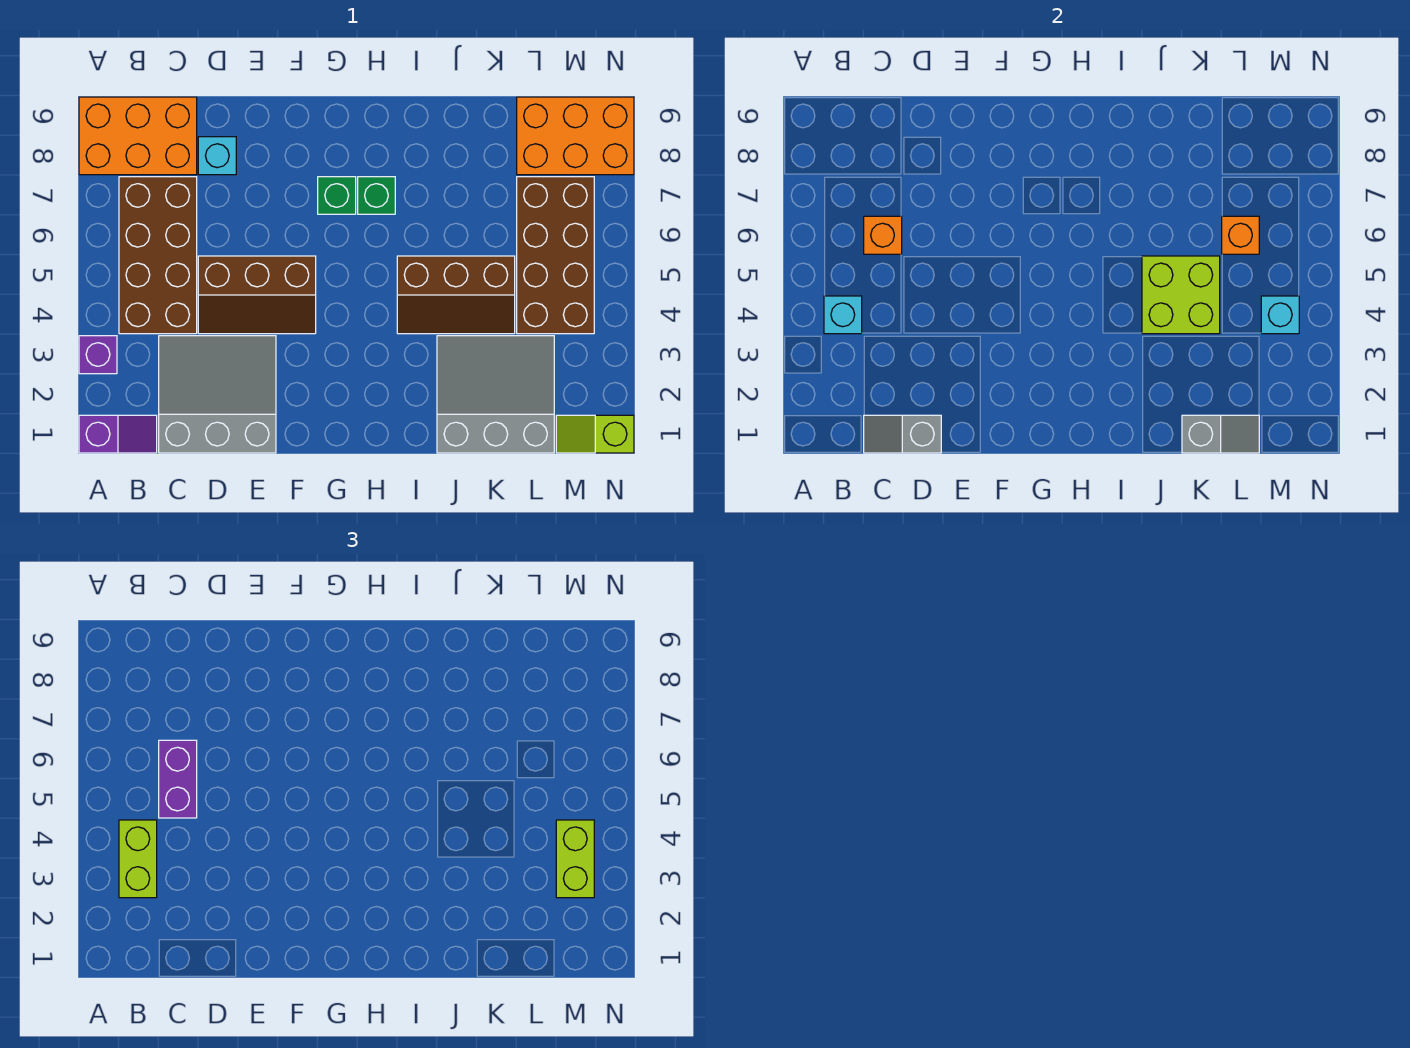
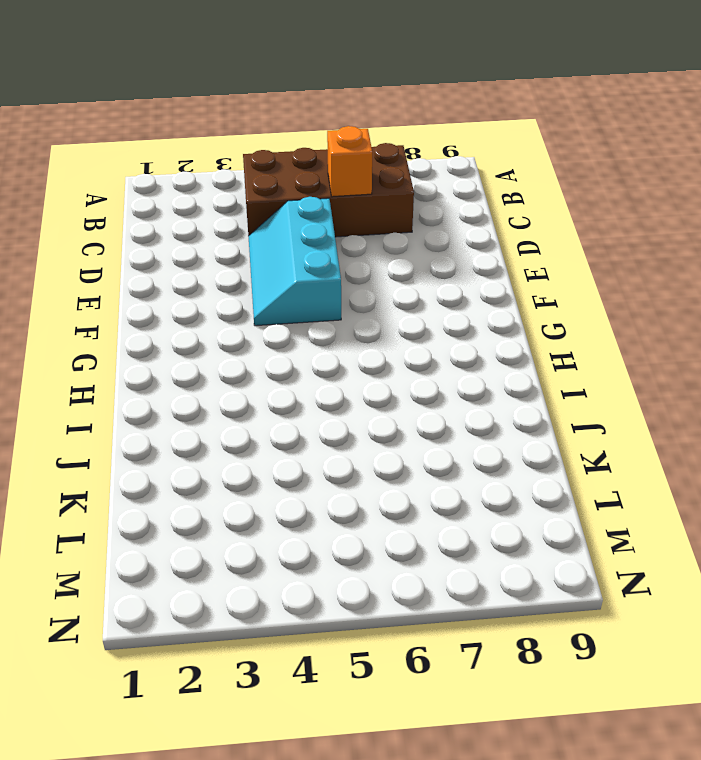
cyan slope D4:F5 level 1 top 5 -> brown slope D4:F5 level 1 top 5
none -> purple slope A1:B1 level 1 top A
none -> purple brick A3 level 1
none -> orange brick A8:C9 level 1

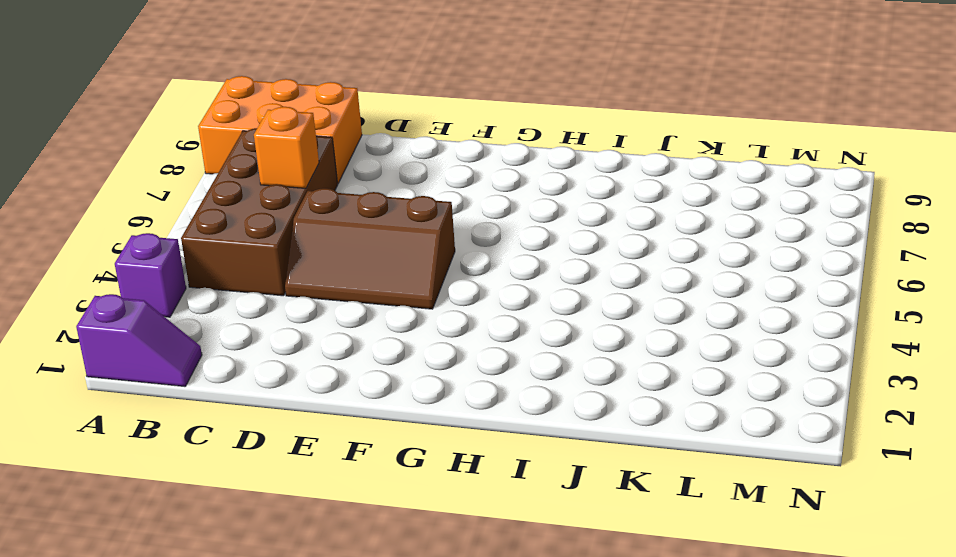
none -> grey slope C1:E3 level 1 top 1
none -> cyan brick D8 level 1
none -> green brick G7 level 1

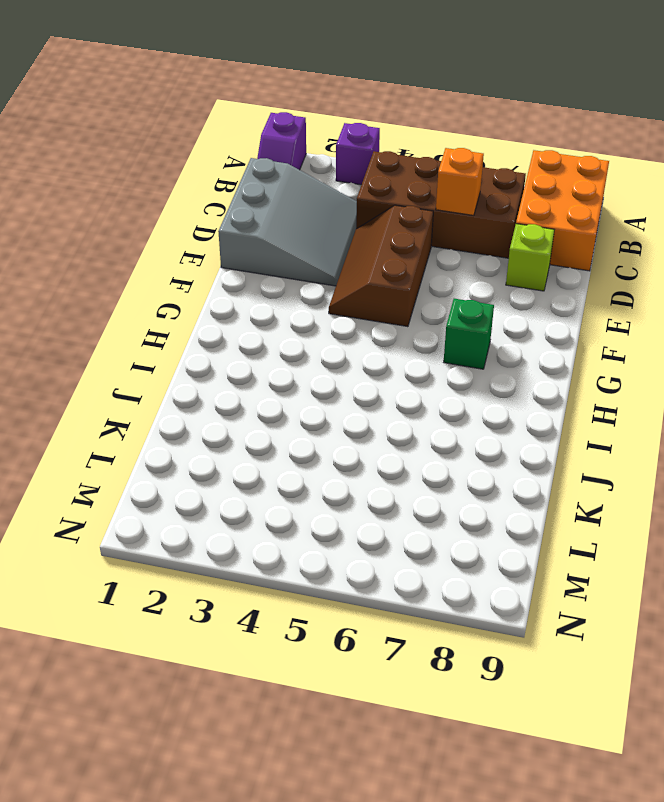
lime brick D8 level 1 -> cyan brick D8 level 1
none -> green brick H7 level 1
none -> brown slope I4:K5 level 1 top 5
none -> grey slope J1:L3 level 1 top 1

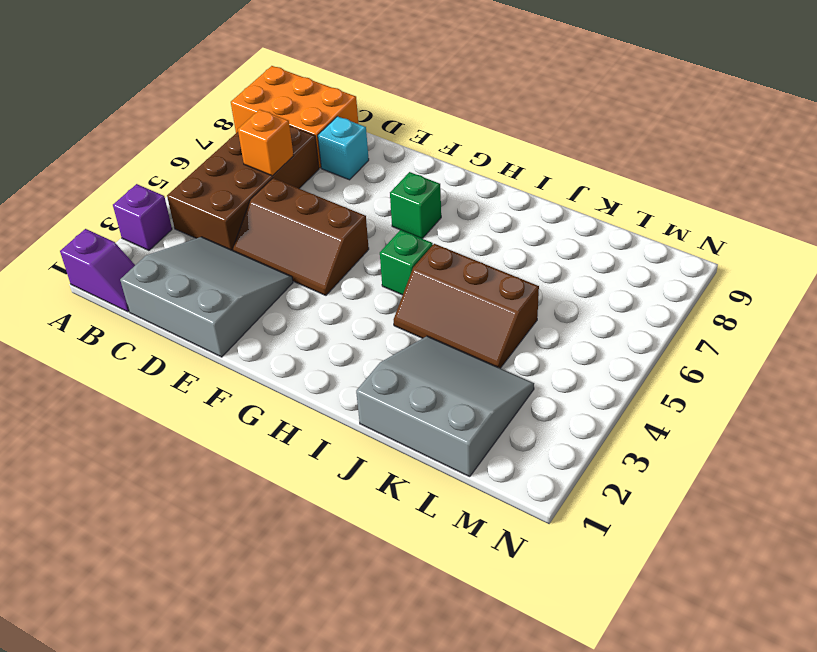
green brick H5 level 1 -> green brick H7 level 1
none -> brown brick L4:M7 level 1
none -> orange brick L8:N9 level 1
none -> lime slope M1:N1 level 1 top N

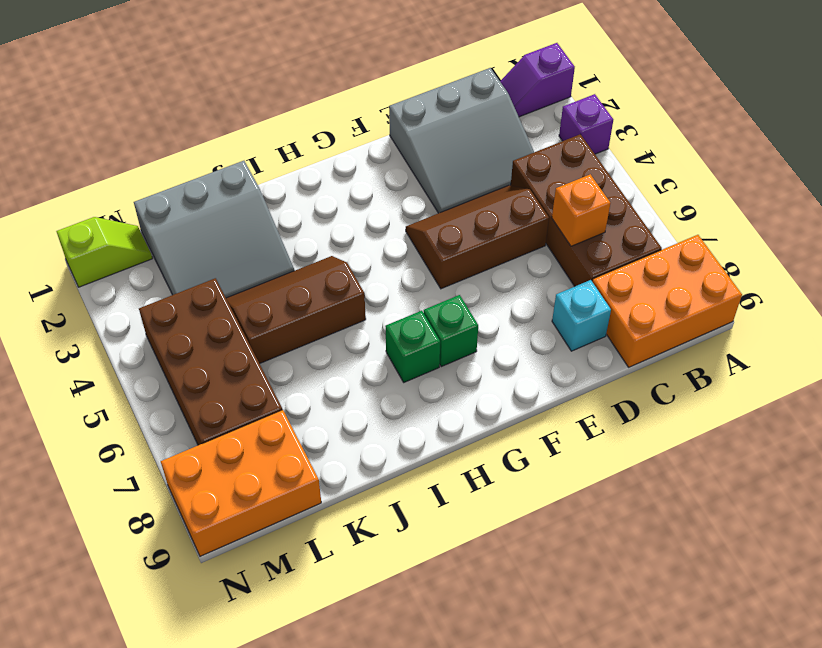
none -> cyan brick B4 level 2
none -> grey slope C1:D1 level 2 top D
none -> lime brick J4:K5 level 2

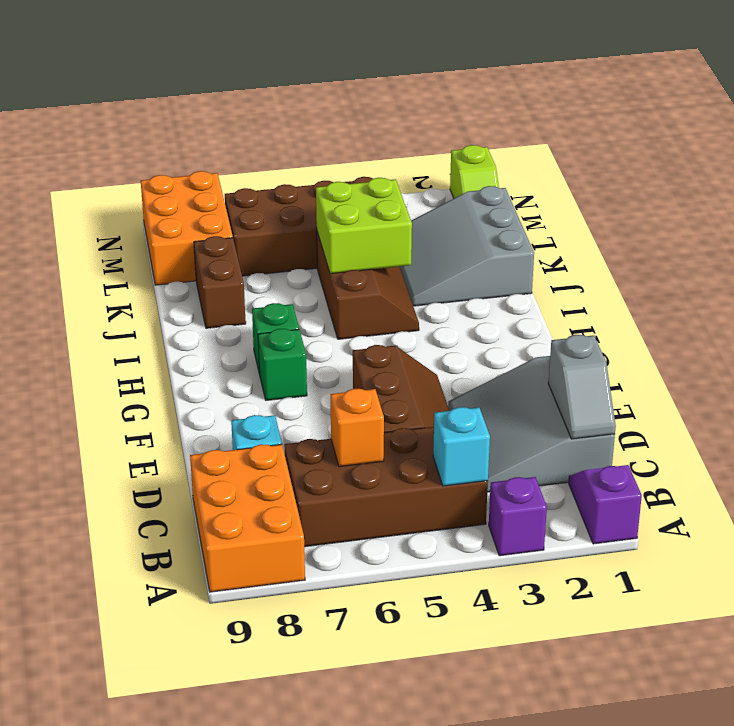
brown brick J8:K8 level 1 -> none
none -> grey slope K1:L1 level 2 top K
none -> orange brick L6 level 2
none -> cyan brick M4 level 2

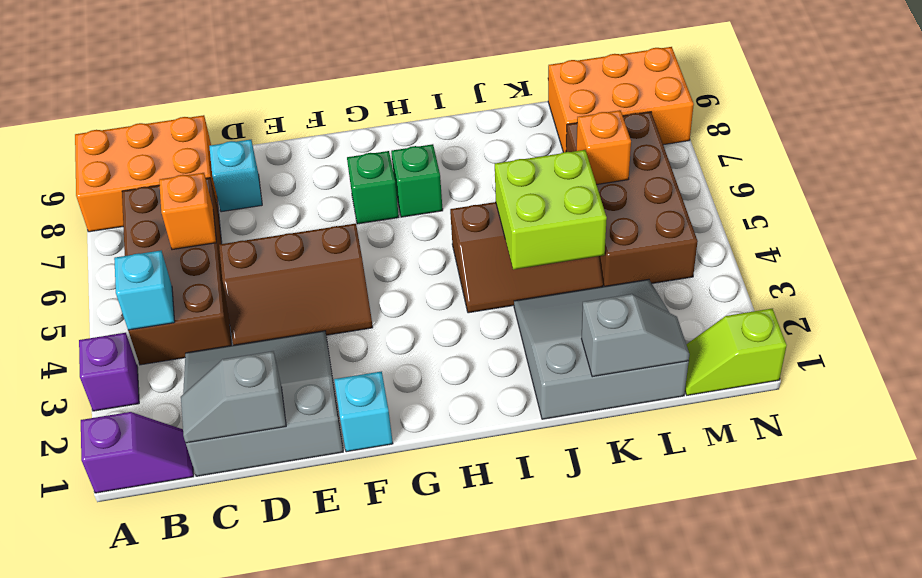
cyan brick F1 level 1 -> cyan brick M4 level 2
none -> lime brick B3:B4 level 3
none -> purple brick C5:C6 level 3
none -> lime brick M3:M4 level 3

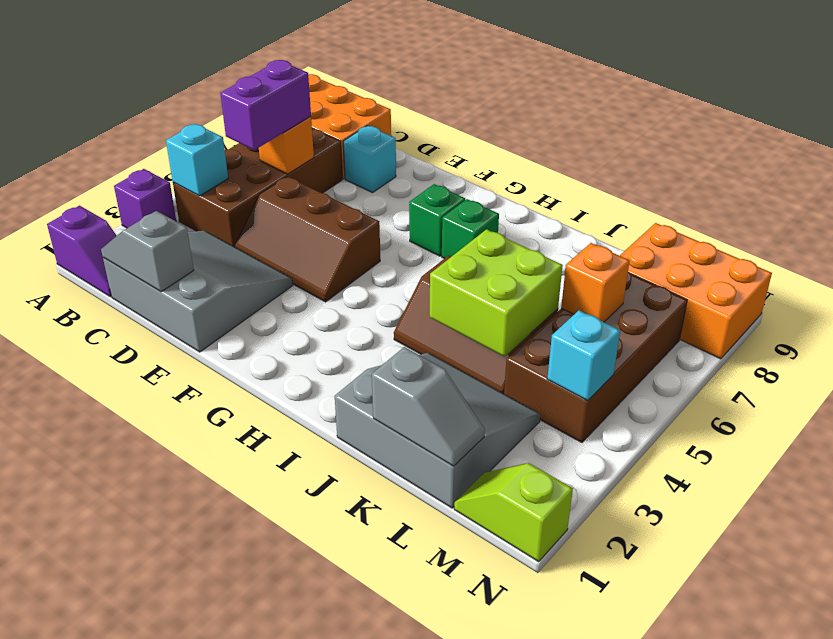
none -> lime brick B3:B4 level 3
none -> lime brick M3:M4 level 3

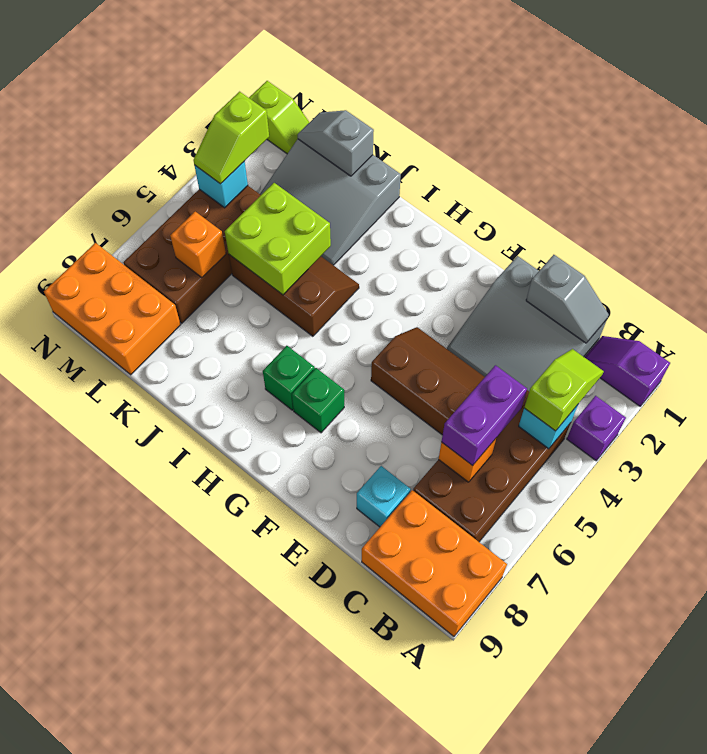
lime slope B3:B4 level 3 top 4 -> lime brick B3:B4 level 3
lime slope M3:M4 level 3 top 3 -> lime brick M3:M4 level 3

